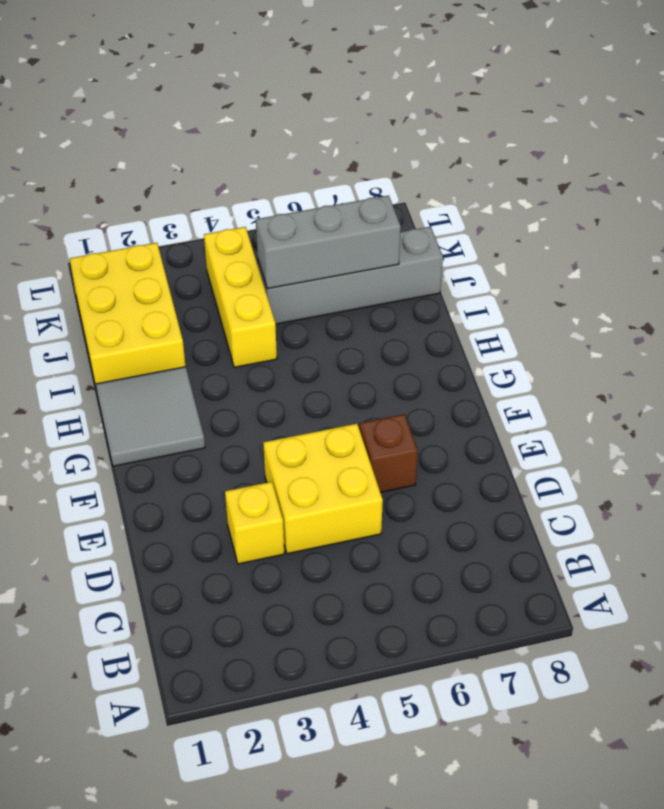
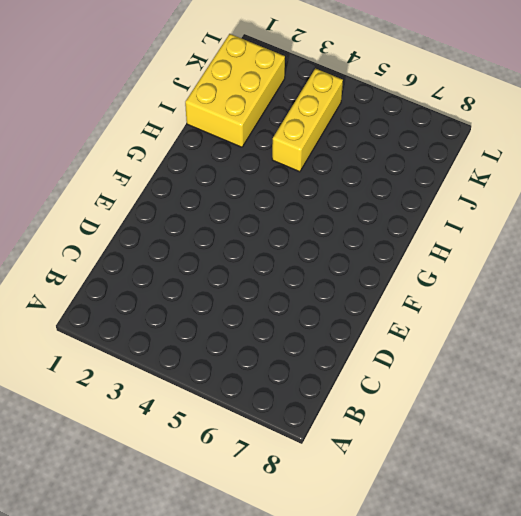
none -> yellow brick D3 level 1
none -> yellow brick D4:E5 level 1

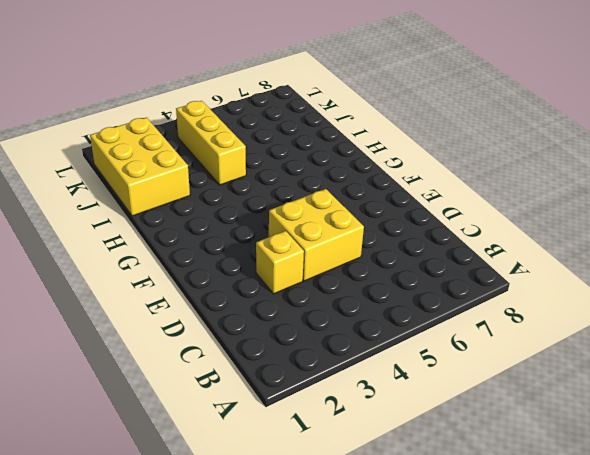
none -> brown brick E6 level 1
none -> grey tile G1:H2 level 1

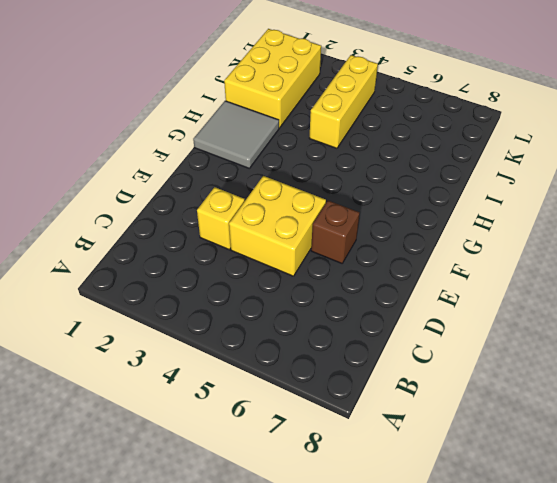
none -> grey brick J5:J8 level 1
none -> grey brick J5:J7 level 2

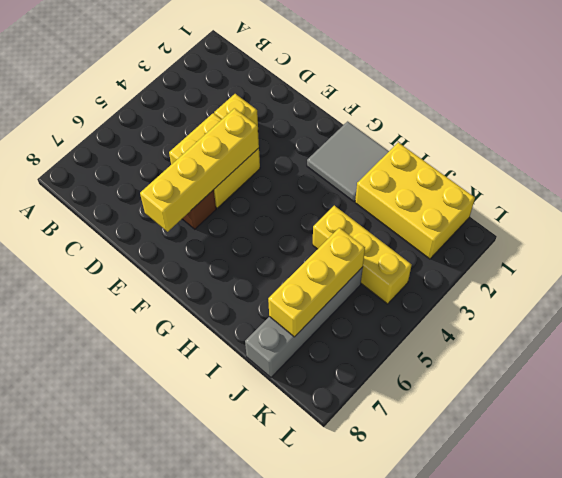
yellow brick E4:E7 level 2 -> none
yellow brick J5:J7 level 2 -> grey brick J5:J7 level 2

